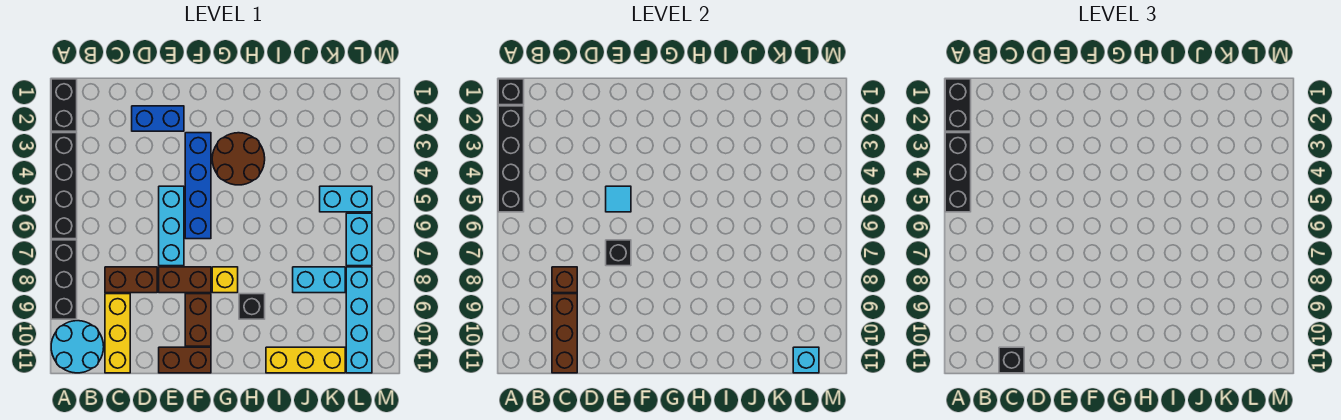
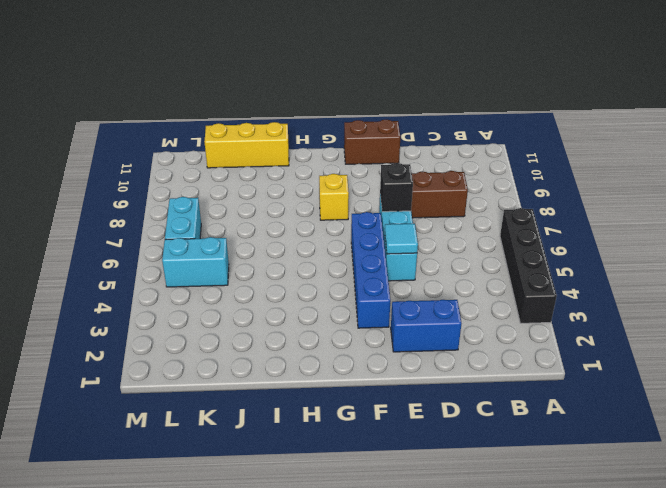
none -> black brick A1:A2 level 1
none -> black brick A7:A9 level 1
none -> cyan round brick A10:B11 level 1
none -> yellow brick C9:C11 level 1

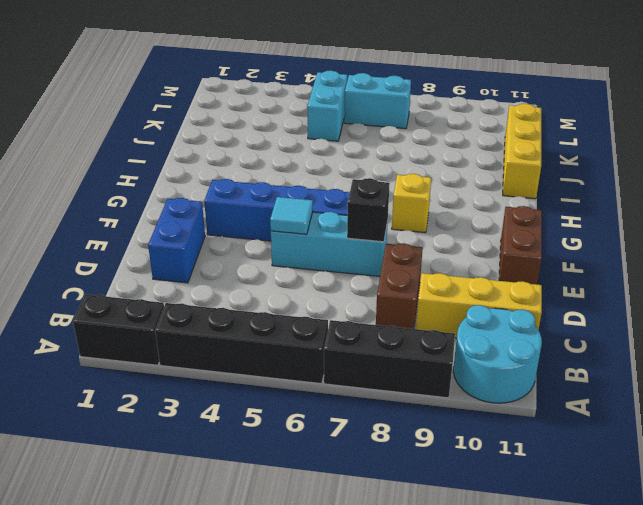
none -> brown brick E8:F8 level 1
none -> brown brick F9:F10 level 1
none -> brown round brick G3:H4 level 1
none -> black brick H9 level 1

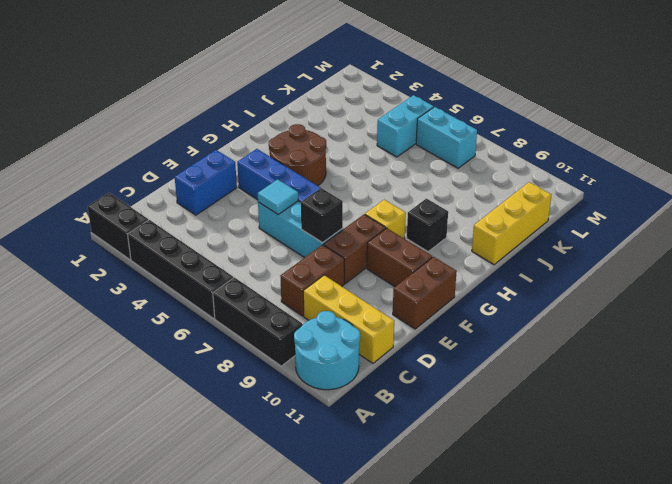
none -> cyan brick J8:K8 level 1
none -> cyan brick L8:L11 level 1
none -> black brick A1 level 2
none -> black brick A2:A5 level 2

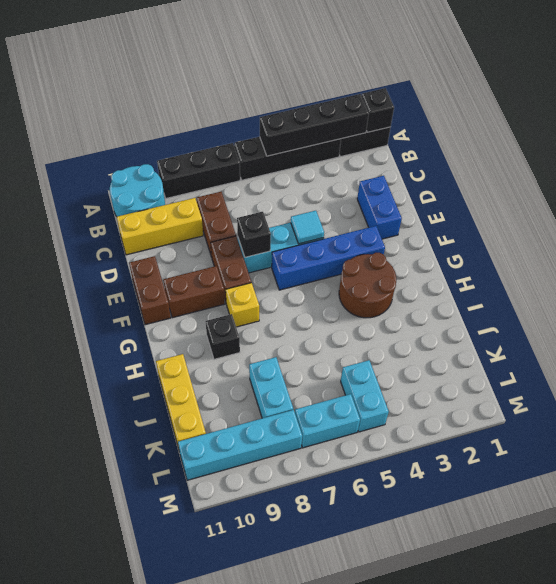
none -> brown brick C8 level 2
none -> brown brick C9:C11 level 2
none -> cyan brick L11 level 2
none -> black brick A1:A2 level 3

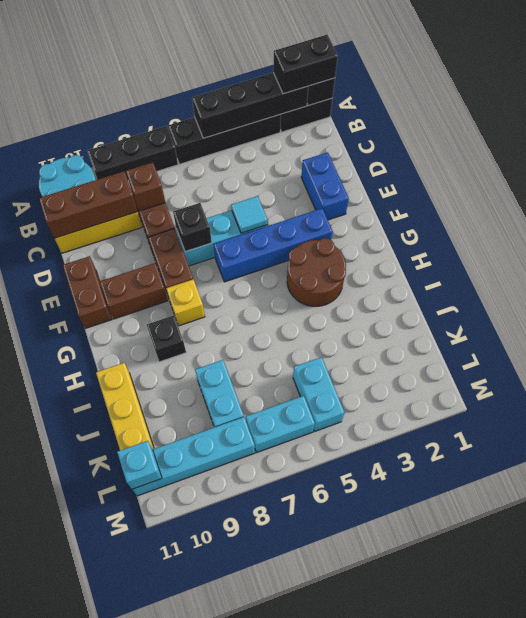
none -> black brick A3:A5 level 3
none -> black brick C11 level 3

